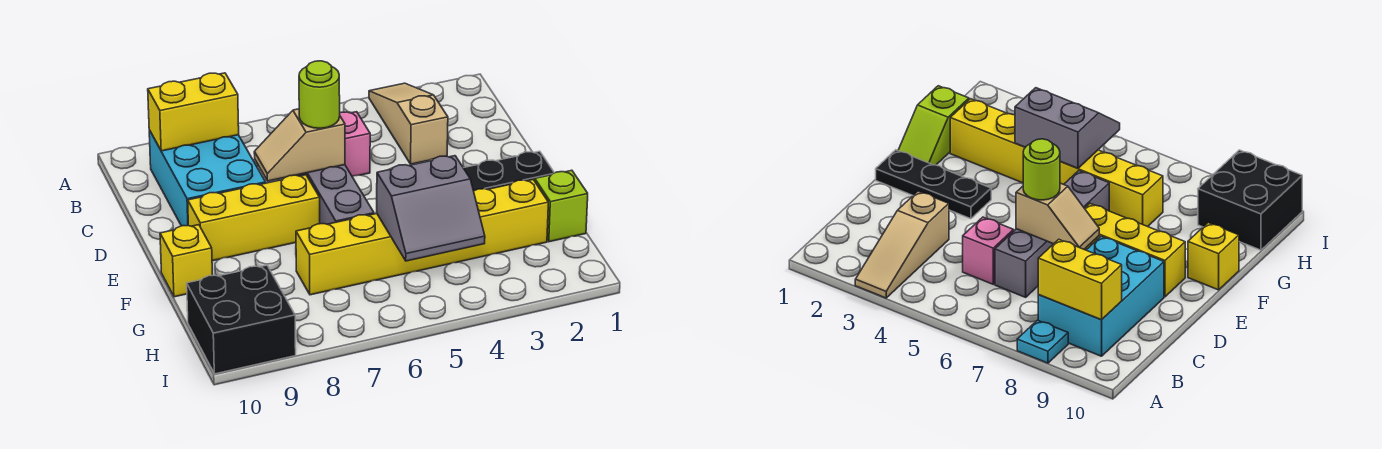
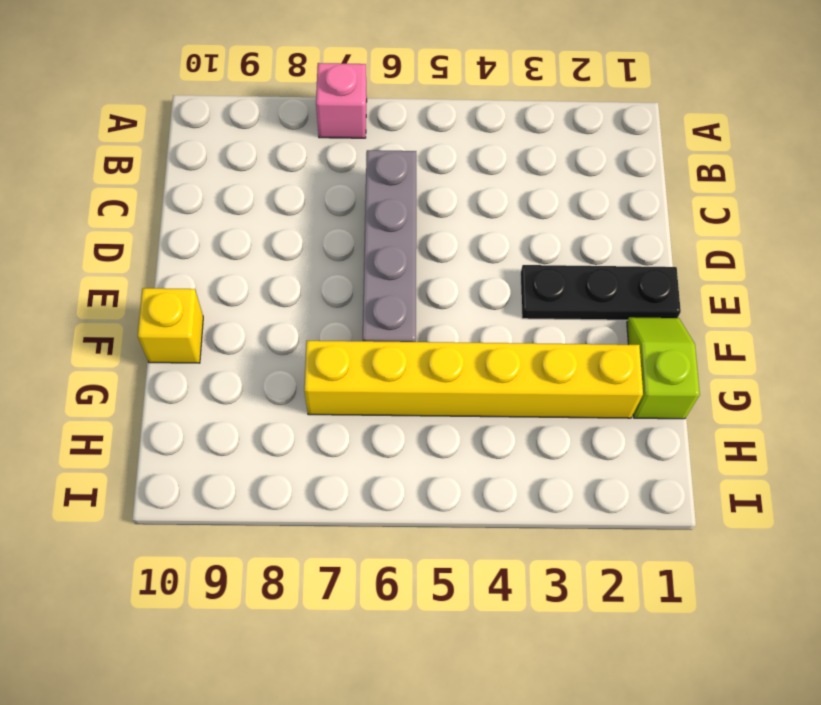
pink brick A7 level 1 -> pink brick C5 level 1
none -> tan slope A3:C3 level 1 top C
none -> cyan plate A8 level 1
none -> cyan brick B8:D9 level 1

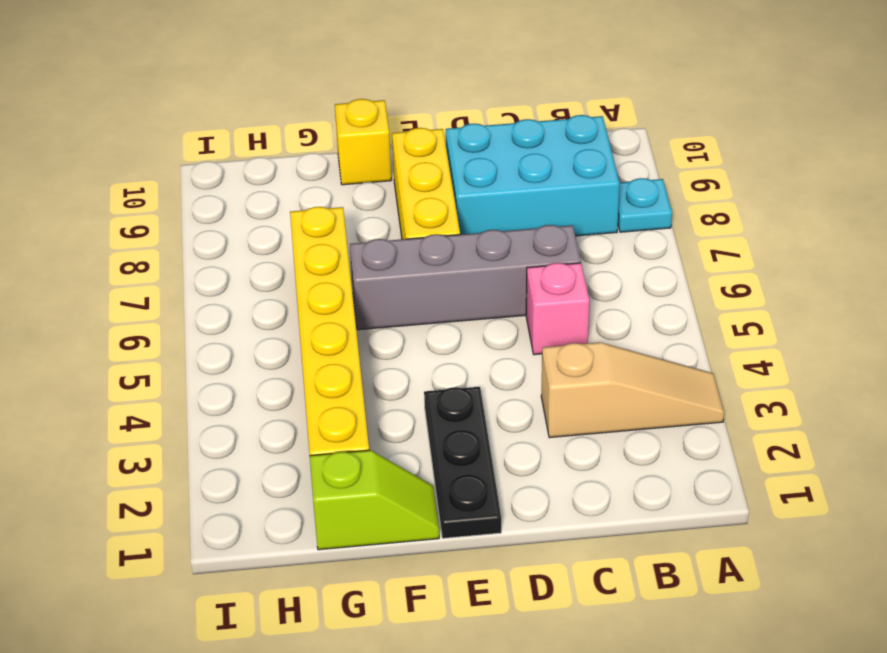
none -> black brick H9:I10 level 1
none -> yellow brick B8:B9 level 2
none -> tan slope D6:D7 level 2 top 6

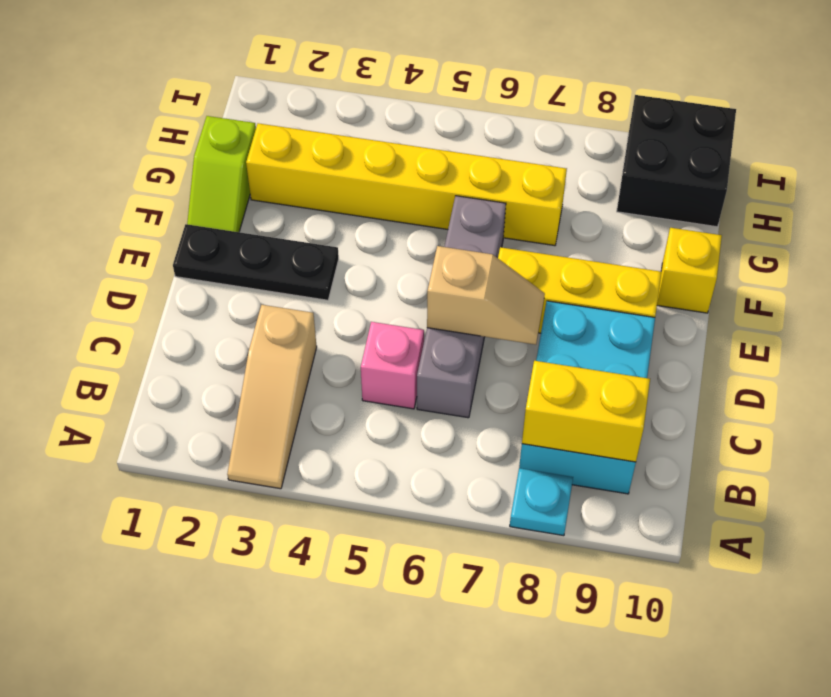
none -> grey slope G4:H5 level 2 top G
none -> lime round brick D6 level 3

